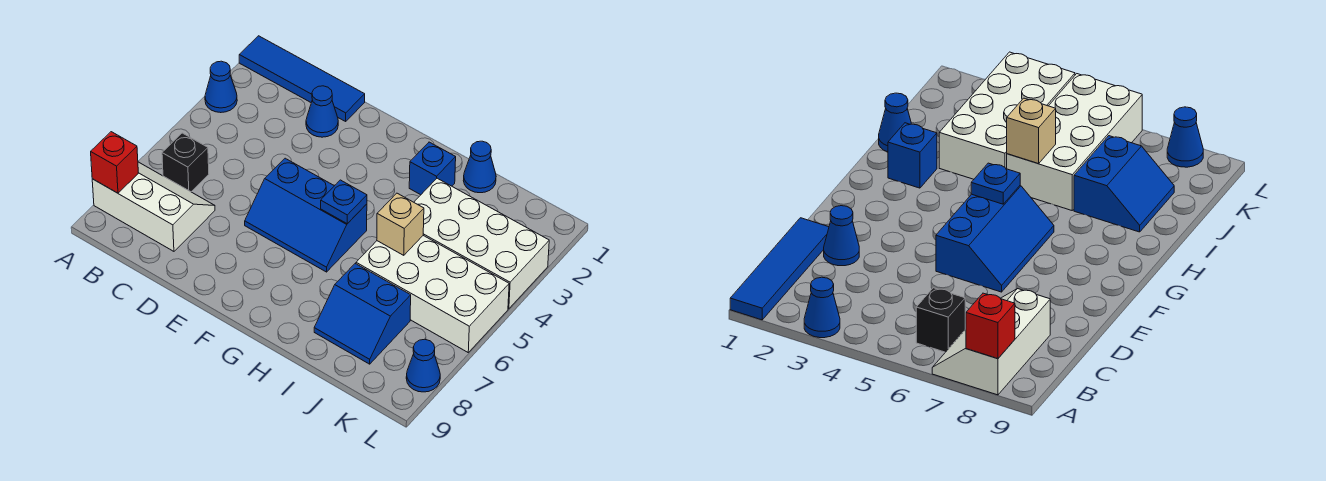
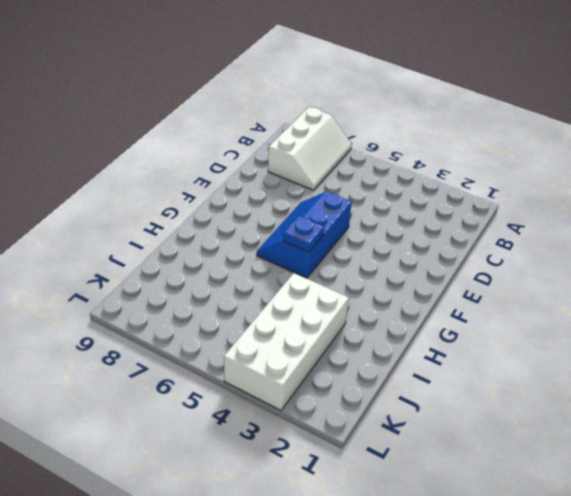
none -> blue tile A1:D1 level 1
none -> blue cone A3 level 1
none -> black brick B6 level 1

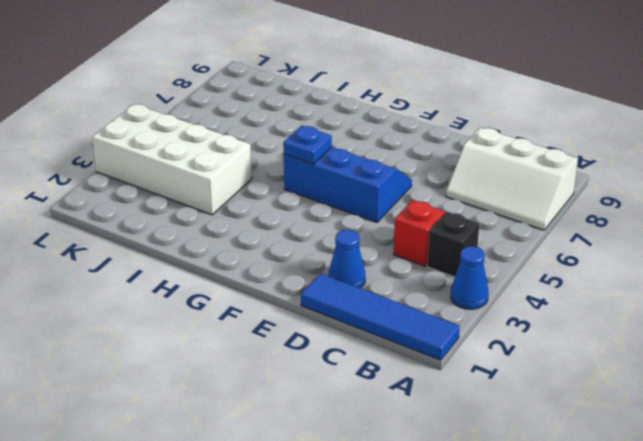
black brick B4 level 1 -> black brick B6 level 1
red brick C4 level 1 -> red brick A8 level 2
none -> blue brick H2 level 1
none -> blue cone I1 level 1
none -> white brick I5:L6 level 1

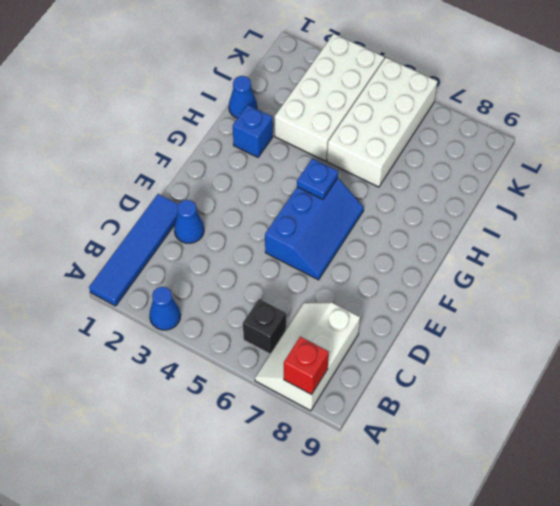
none -> blue slope I7:J8 level 1 top 7
none -> blue cone L8 level 1
none -> tan brick I5 level 2

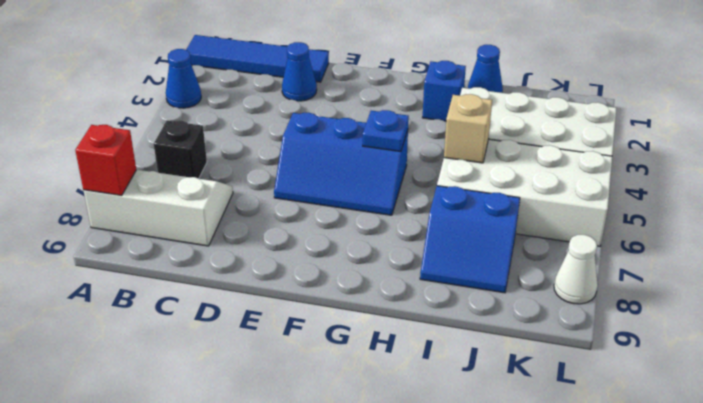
white cone L8 level 1 -> blue cone L8 level 1

